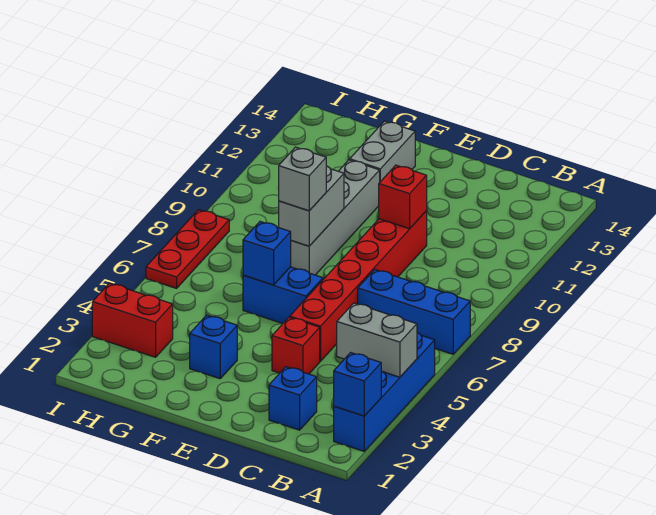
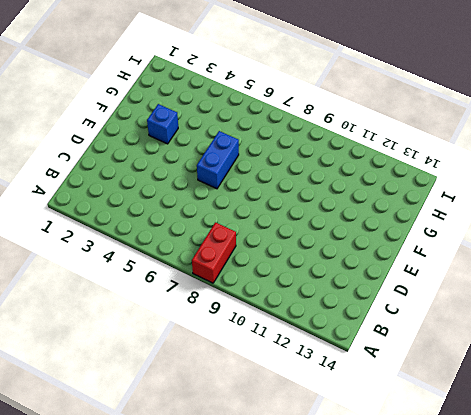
red brick A8:B8 level 1 -> red brick H3:I3 level 1
none -> blue brick A2:A5 level 1
none -> blue brick A7:C7 level 1
none -> blue brick C2 level 1

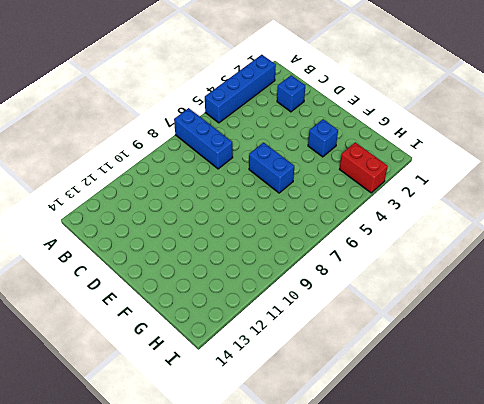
none -> red brick D4 level 1
none -> red brick D5:D10 level 1
none -> grey brick F8:F11 level 1

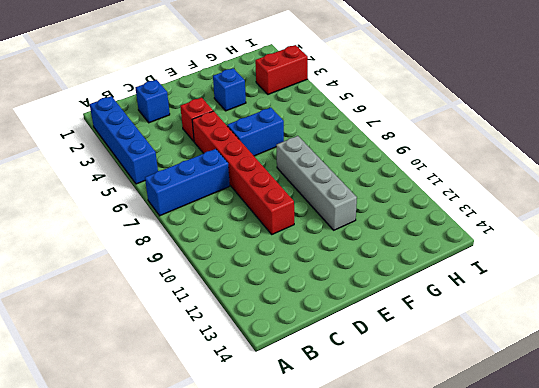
none -> grey brick F12:F13 level 1
none -> red plate I6:I8 level 1
none -> blue brick A2 level 2

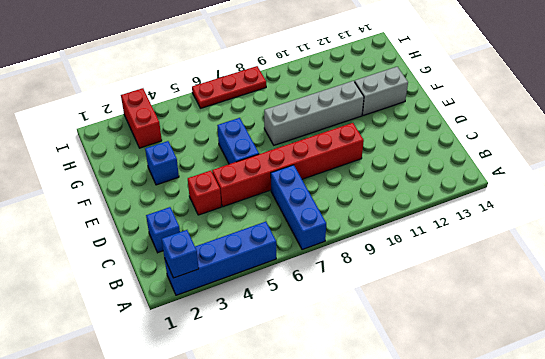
none -> grey brick A4:B4 level 2
none -> red brick D10 level 2
none -> blue brick F6 level 2

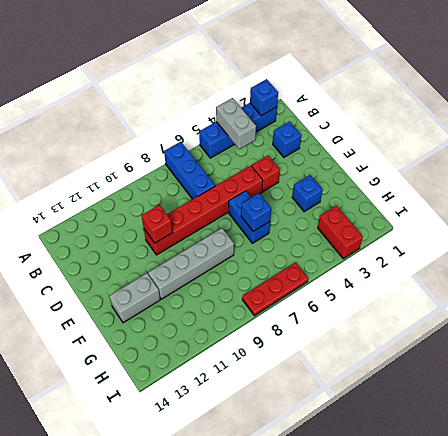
none -> grey brick F8:F9 level 2
none -> grey brick F8 level 3

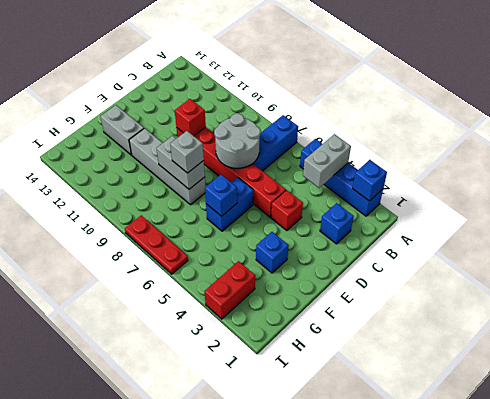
grey round brick C7:D8 level 2 -> none

